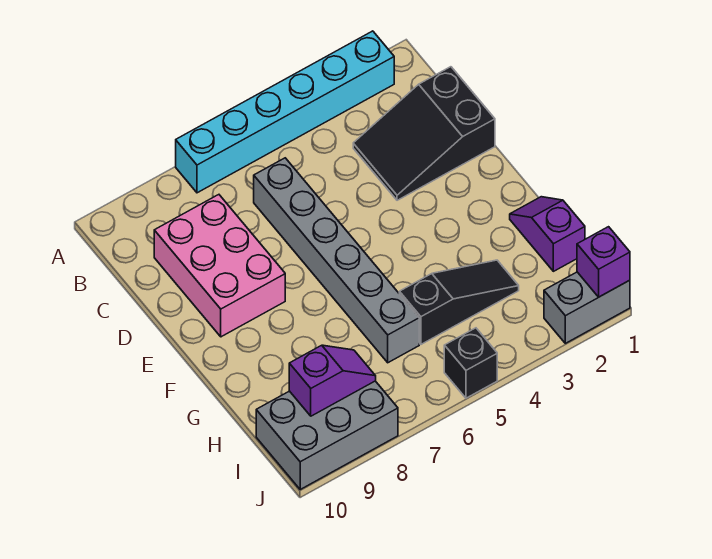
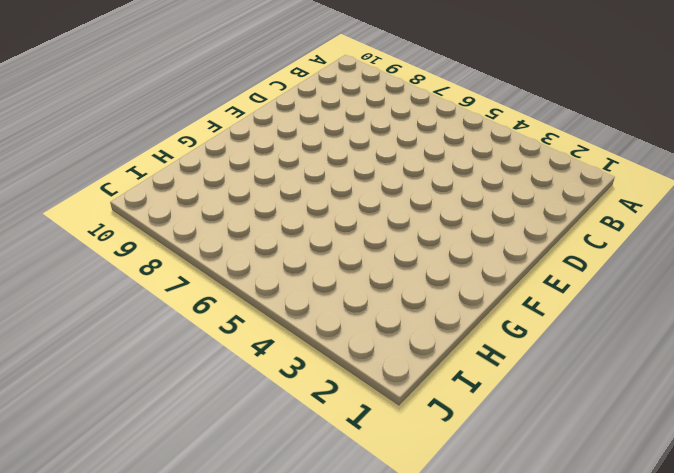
none -> cyan brick A2:A7 level 1
none -> black slope C1:D3 level 1 top 1

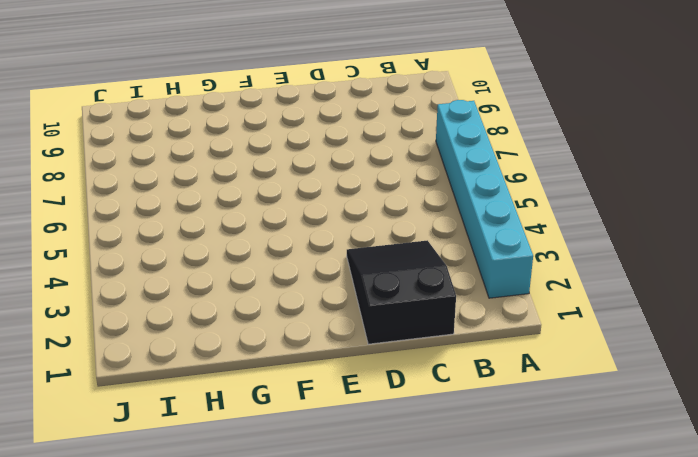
none -> grey brick C6:H6 level 1
none -> pink brick C8:E9 level 1

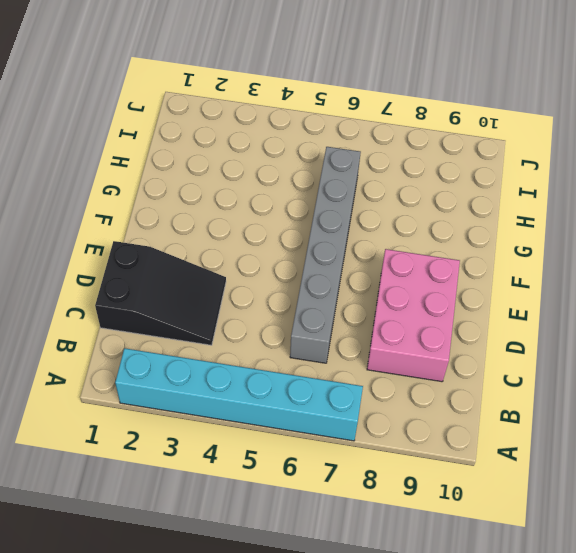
none -> purple slope G1:H1 level 1 top H
none -> black slope H3:H5 level 1 top 5

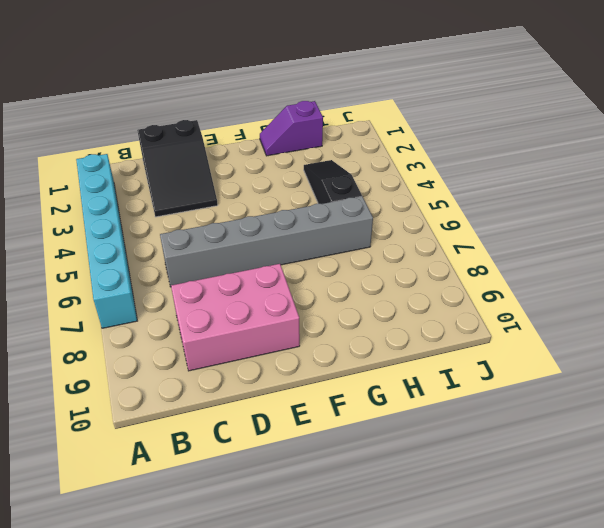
none -> grey brick I8:J10 level 1
none -> grey brick J1:J2 level 1

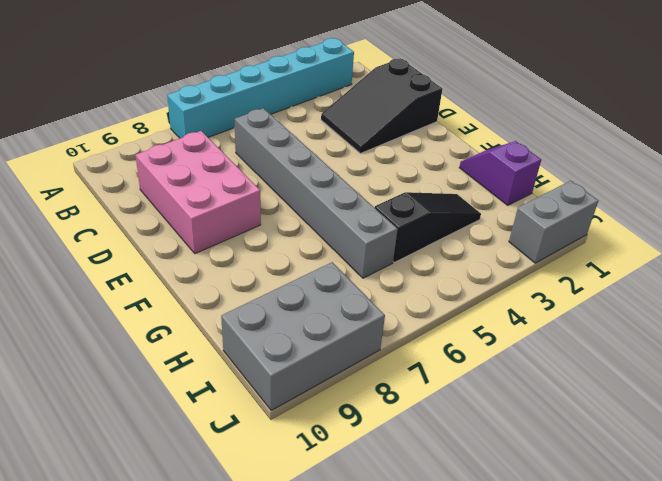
none -> black brick J5 level 1
none -> purple slope I8:I9 level 2 top 9

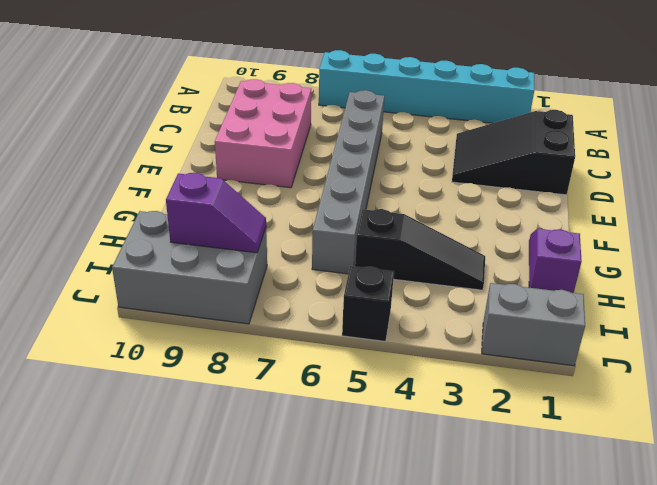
none -> purple brick J1 level 2

